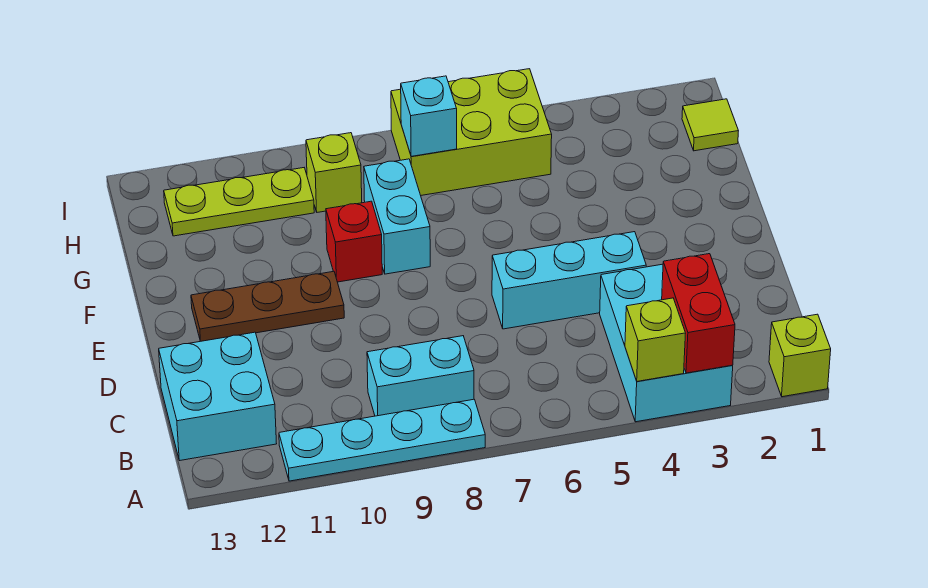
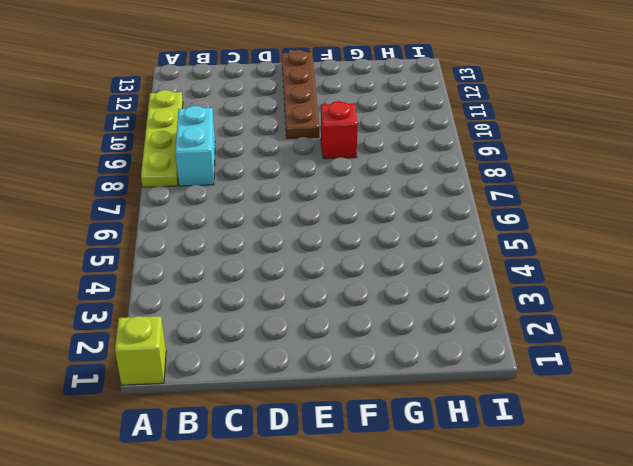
lime plate A8:A11 level 1 -> cyan plate A8:A11 level 1
brown plate E10:E13 level 1 -> brown plate E10:E12 level 1
none -> cyan brick A3:C4 level 1
none -> cyan brick B12:C13 level 1
none -> cyan brick D4:D6 level 1

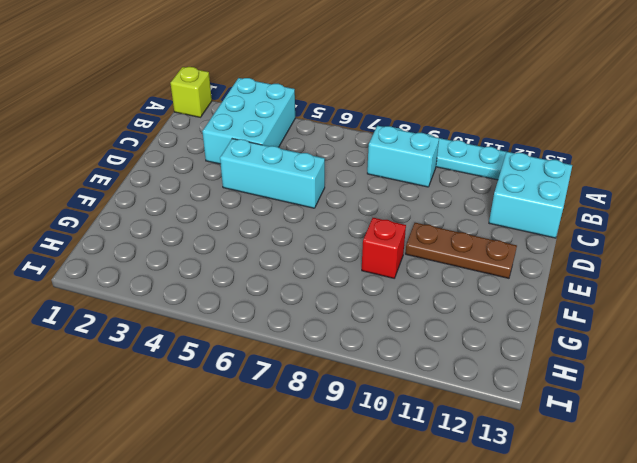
none -> cyan brick F8:G8 level 1
none -> lime tile H1 level 1
none -> lime brick H5:I7 level 1

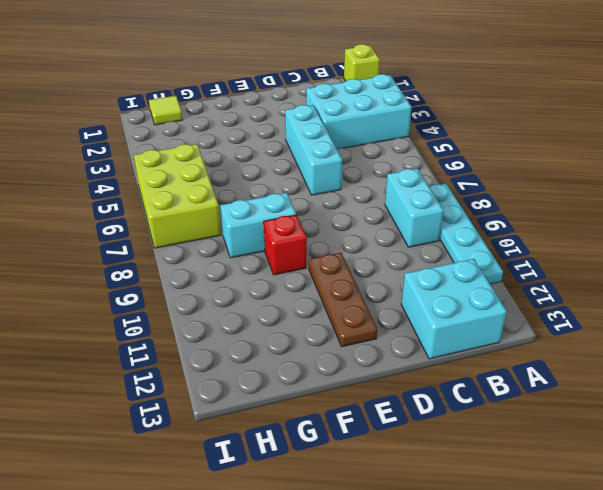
none -> lime brick H9 level 1
none -> lime plate H10:H12 level 1
none -> red brick A3:B3 level 2

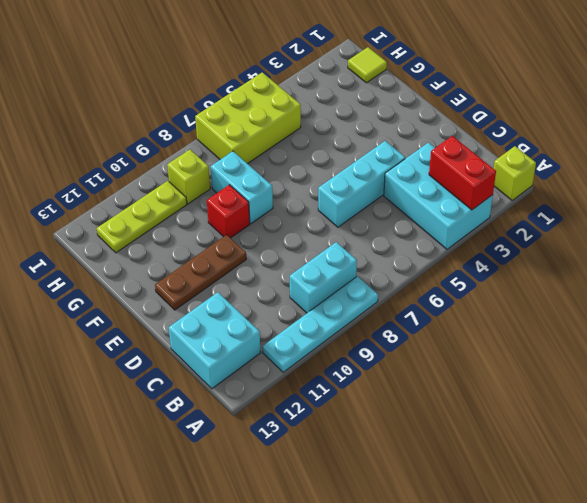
none -> lime brick A4 level 2
none -> cyan brick H7 level 2

